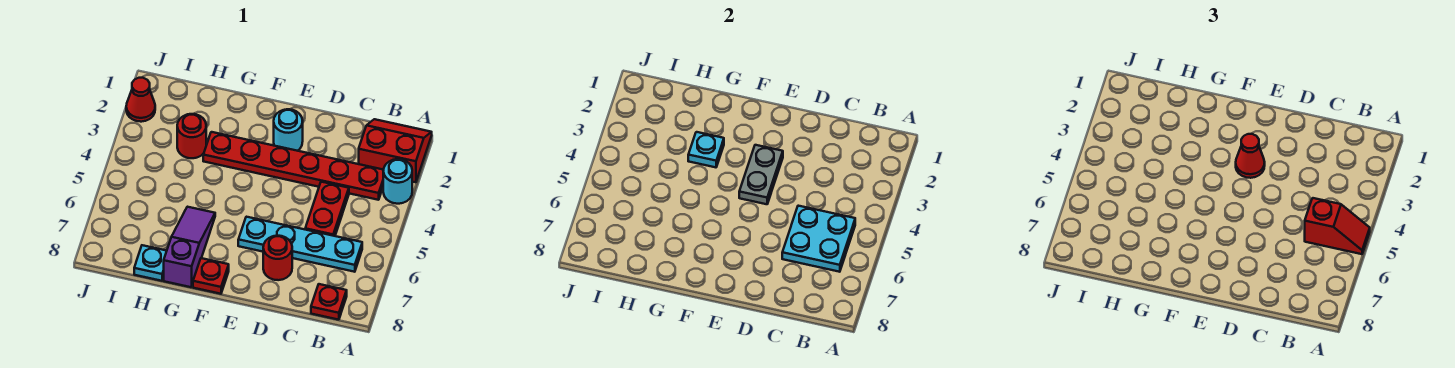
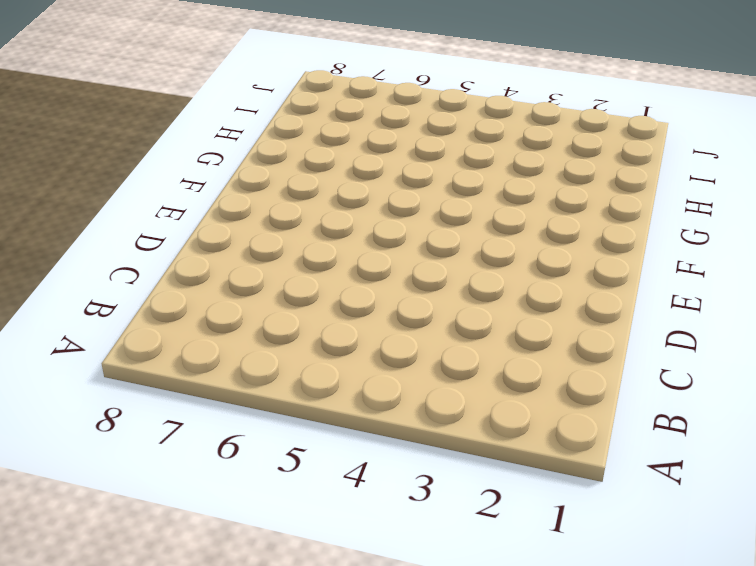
none -> red slope A1:B2 level 1 top 2
none -> cyan round brick A3 level 1
none -> red plate B3:G3 level 1

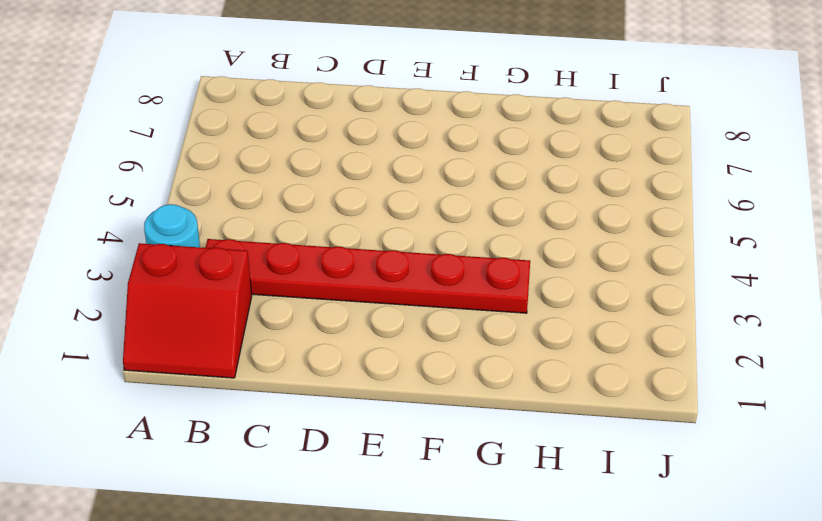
none -> cyan plate B6:E6 level 1
none -> red plate B8 level 1
none -> red plate C4:C5 level 1

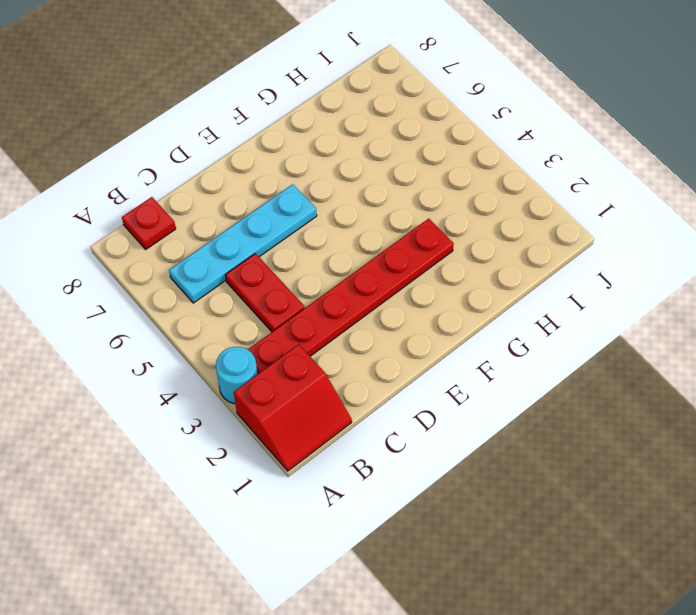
none -> red round brick D7 level 1
none -> cyan round brick E2 level 1
none -> red plate F8 level 1

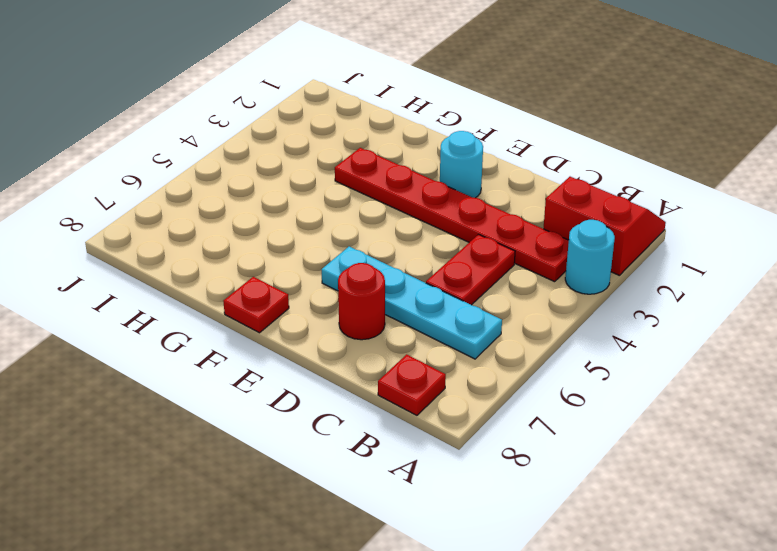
none -> purple slope G6:G8 level 1 top 8
none -> red round brick H3 level 1
none -> cyan plate H8 level 1

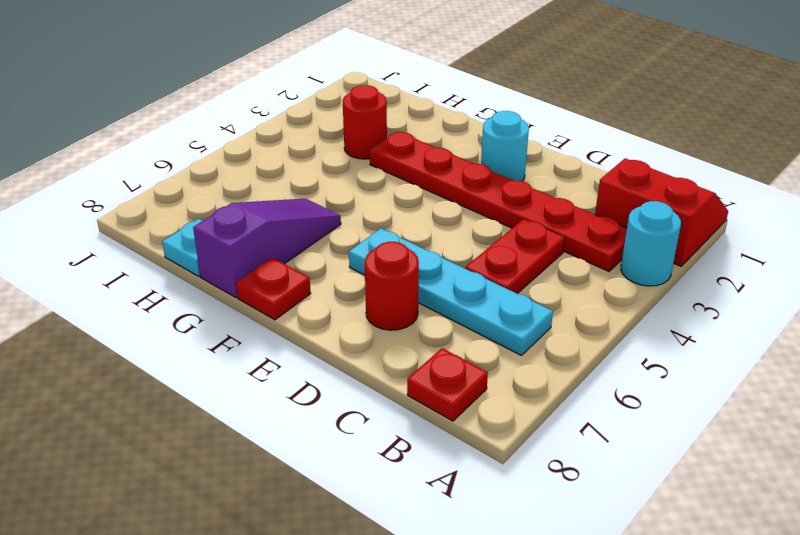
none -> red cone J2 level 1
none -> cyan plate B5:C6 level 2
none -> grey plate E3:E4 level 2

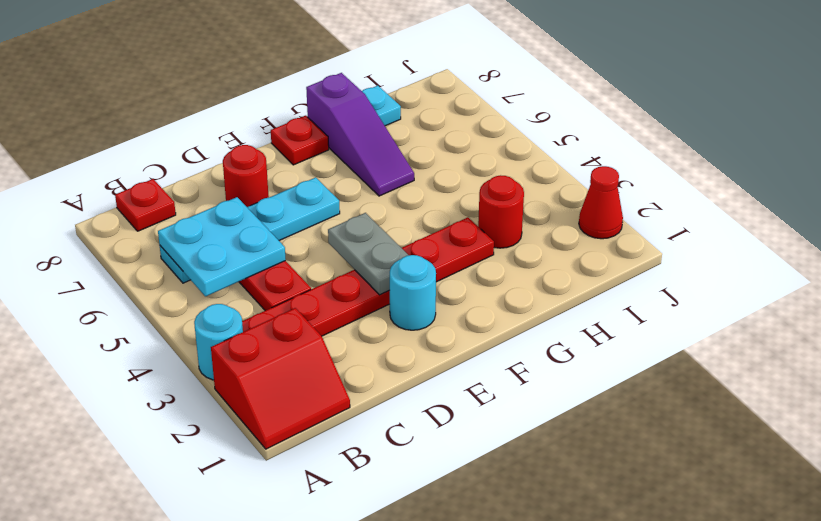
none -> cyan plate G3 level 2
none -> red slope A5:B5 level 3 top B
none -> red cone E3 level 3

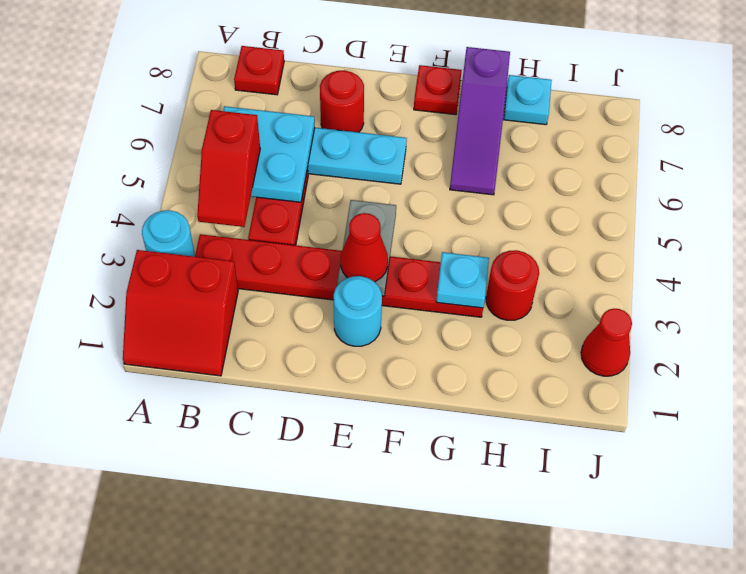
red slope B4:B5 level 3 top 5 -> red slope A5:B5 level 3 top B

